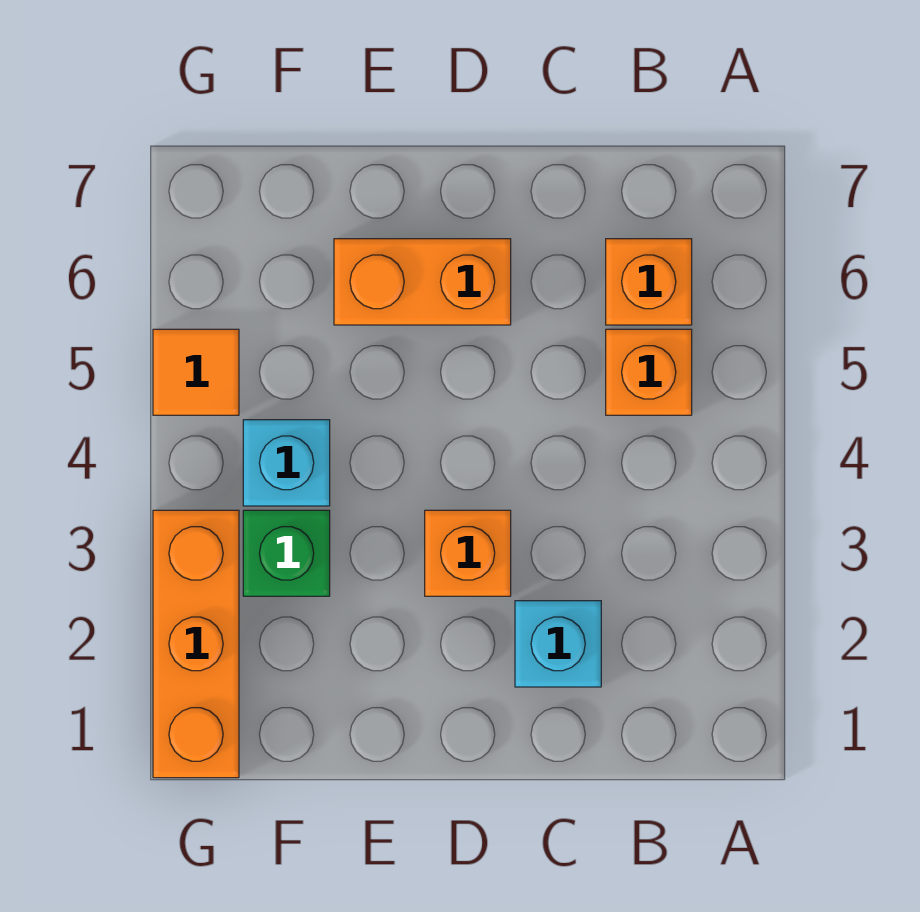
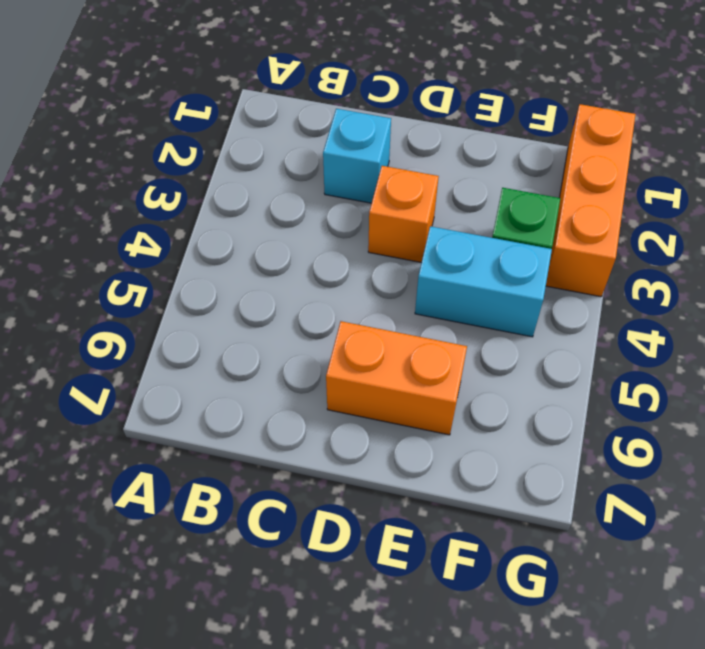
cyan brick E4:F4 level 1 -> cyan brick F4 level 1
none -> orange brick B5 level 1
none -> orange brick B6 level 1

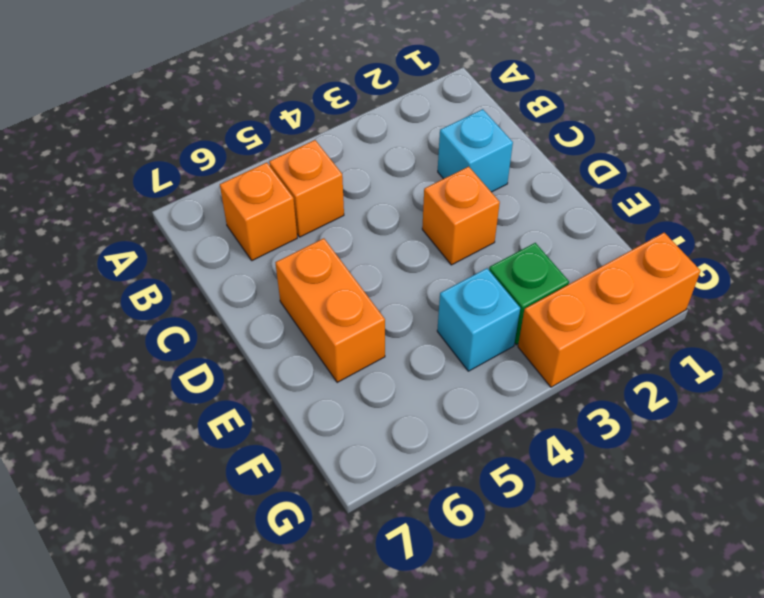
none -> orange tile G5 level 1

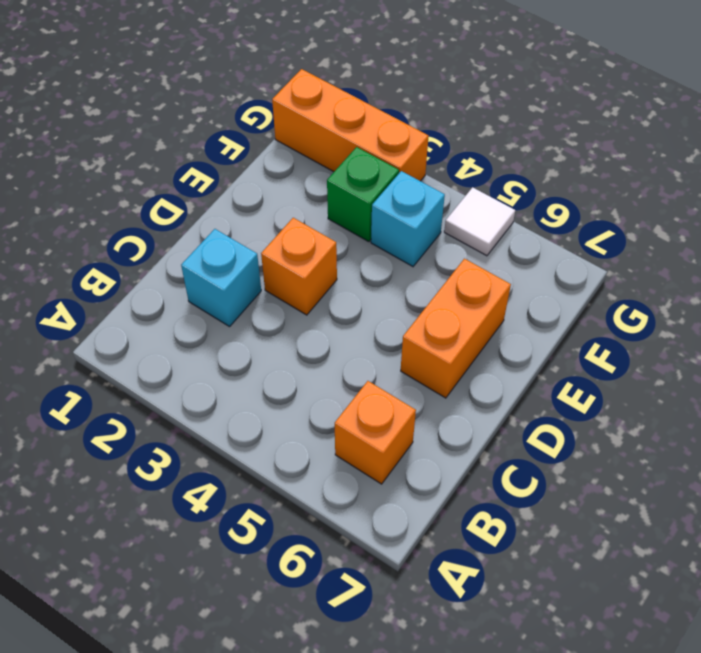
white tile G5 level 1 -> orange tile G5 level 1
none -> orange brick B5 level 1

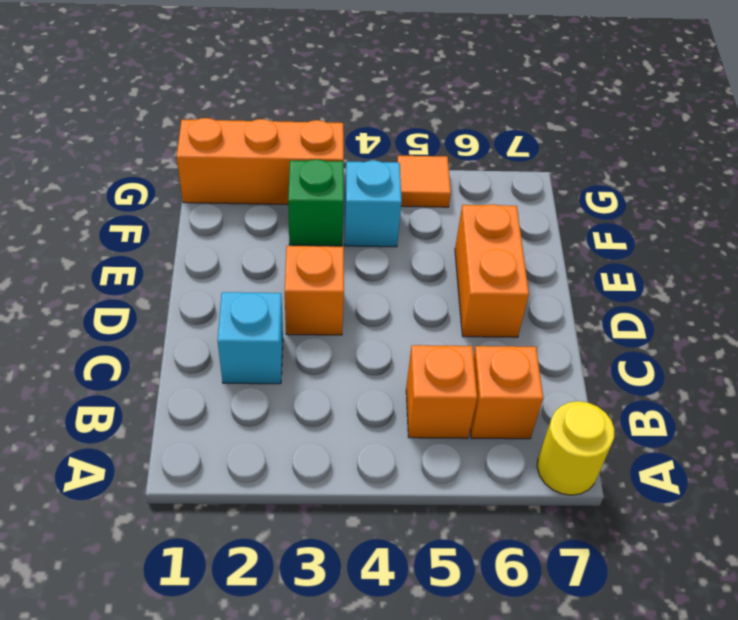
yellow round brick A7 level 1 -> none

